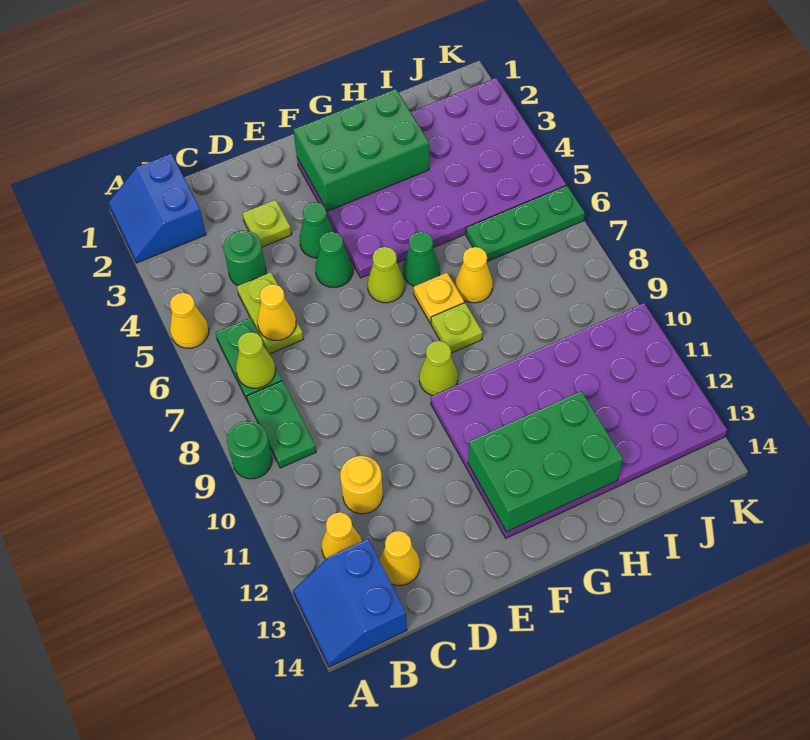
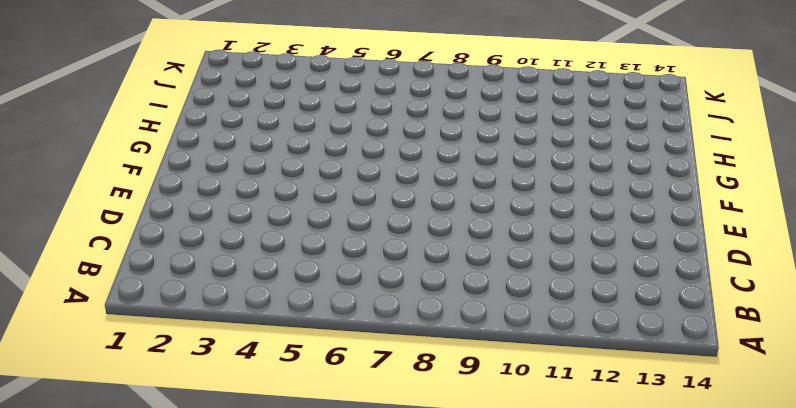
none -> blue slope A1:B2 level 1 top B
none -> yellow cone A5 level 1
none -> green round brick A9 level 1

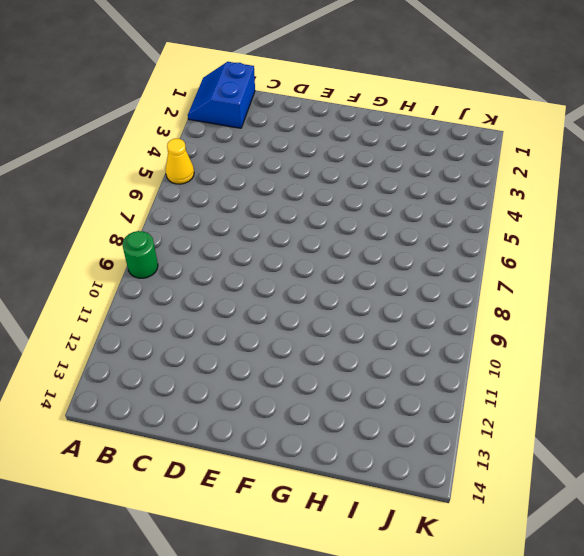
none -> blue slope A13:B14 level 1 top B
none -> green plate B6:B7 level 1
none -> green plate B8:B9 level 1

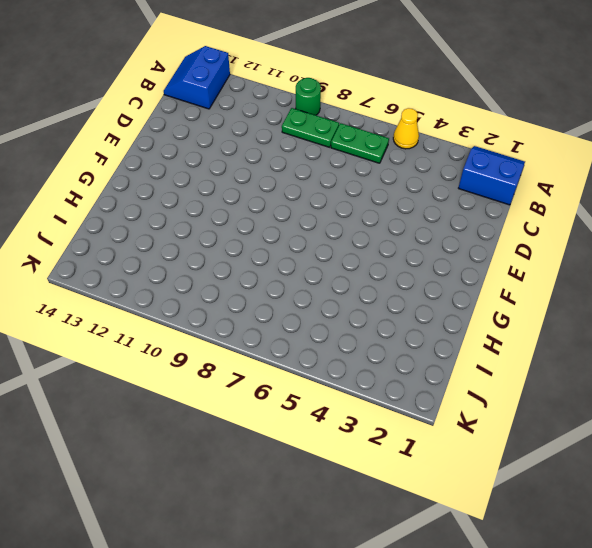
blue slope A13:B14 level 1 top 13 -> blue slope A13:B14 level 1 top B
none -> yellow cone B12 level 1
none -> green round brick C4 level 1
none -> lime plate C5:C6 level 1

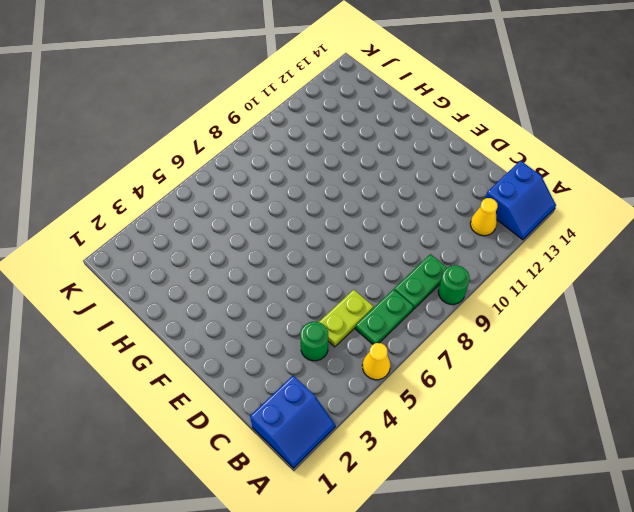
none -> yellow round brick C11 level 1
none -> yellow cone C13 level 1
none -> lime plate D3 level 1

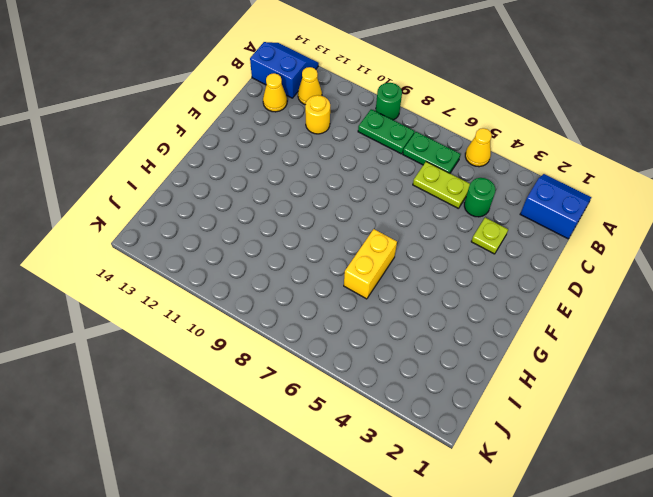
yellow brick G6:H6 level 1 -> green cone G6 level 1
none -> green cone E4 level 1
none -> green cone E5 level 1
none -> purple plate F2:K5 level 1

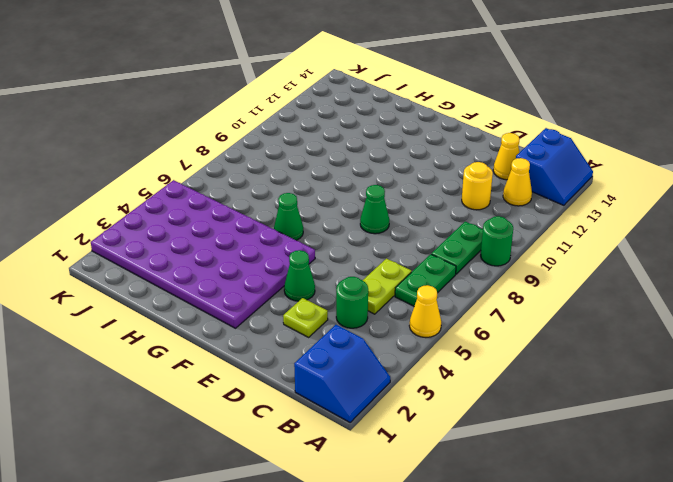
green cone E8 level 1 -> green cone E5 level 1
none -> lime cone F6 level 1
none -> lime cone F9 level 1
none -> purple plate F10:K13 level 1

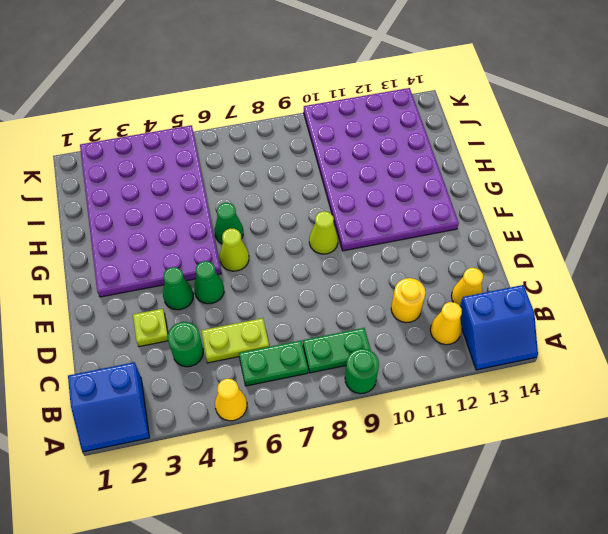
none -> yellow plate G7 level 1
none -> lime plate G8 level 1
none -> yellow cone H7 level 1

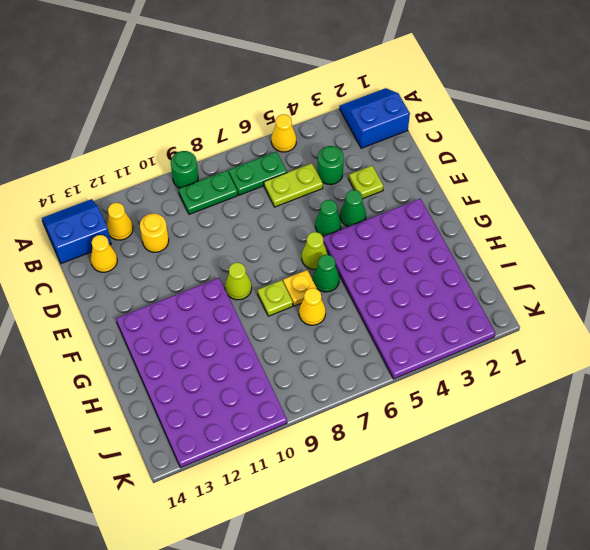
none -> green plate I6:K6 level 1
none -> lime cone B7 level 2
none -> yellow cone C6 level 2

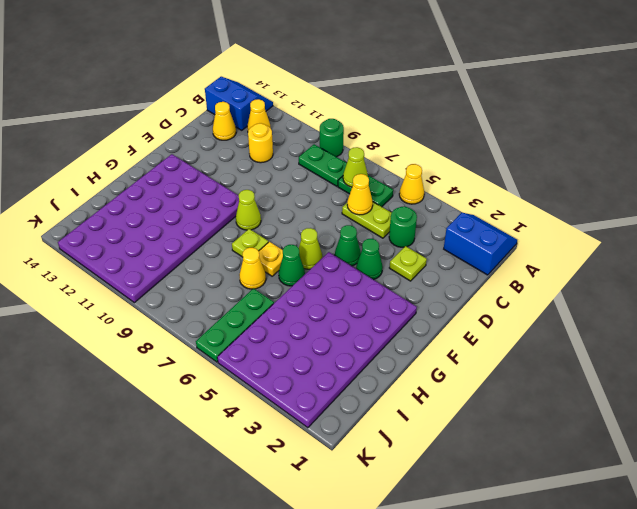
none -> green brick F2:H3 level 2
none -> green brick F12:H13 level 2

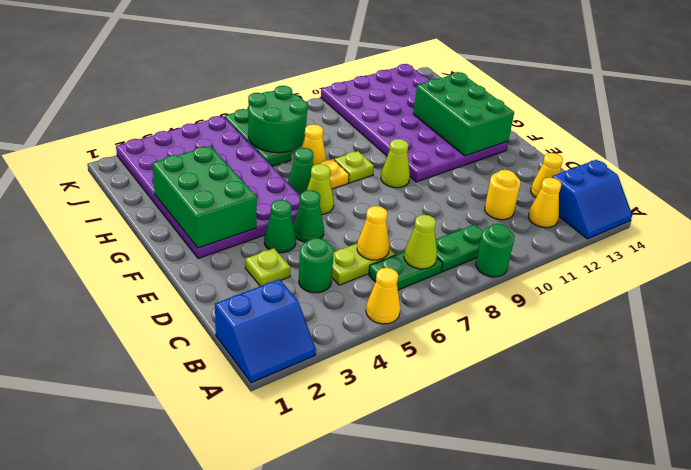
green round brick I6:J7 level 2 -> none

